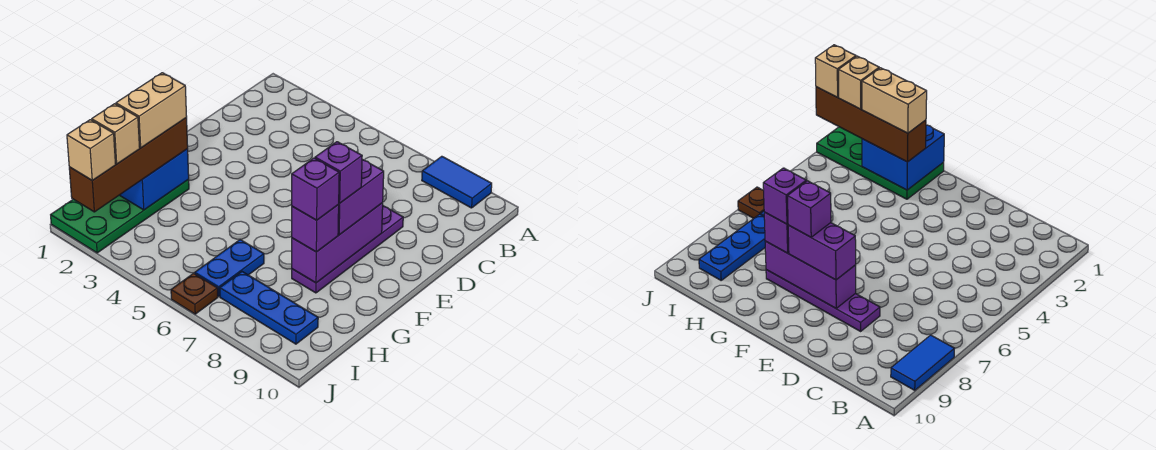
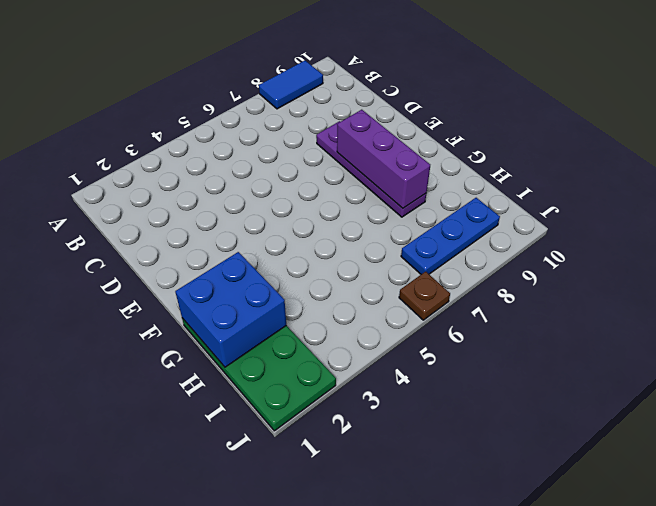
none -> blue plate H6:I6 level 1
none -> purple brick E8:F8 level 3
none -> brown brick G2:J2 level 3

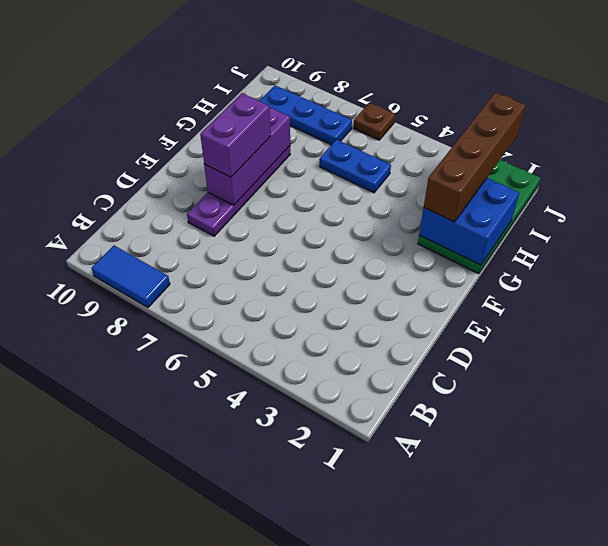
blue plate H5:H6 level 1 -> blue plate H6:I6 level 1
none -> purple brick G8 level 3
none -> purple brick F8 level 4
none -> tan brick G2:H2 level 4

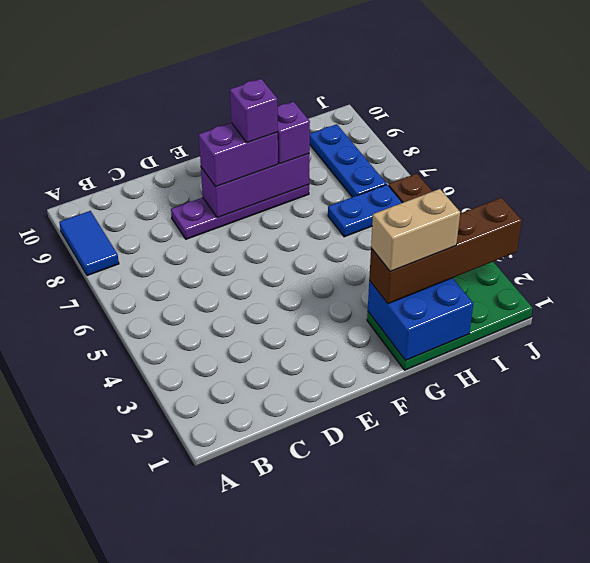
none -> purple brick G8 level 4
none -> tan brick I2 level 4
none -> tan brick J2 level 4

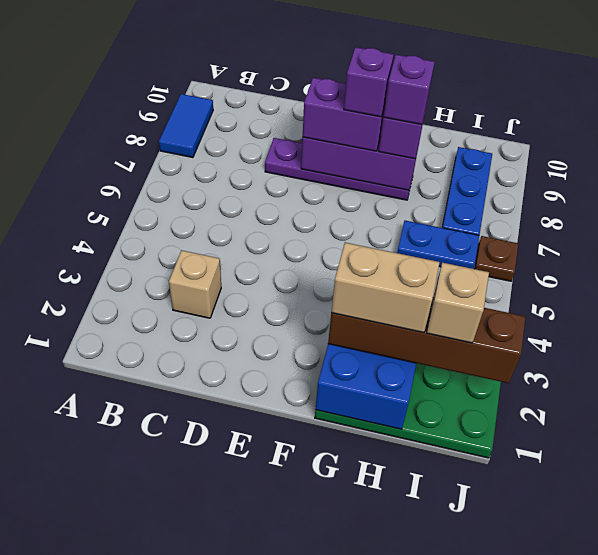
tan brick C3 level 1 -> tan brick J2 level 4

